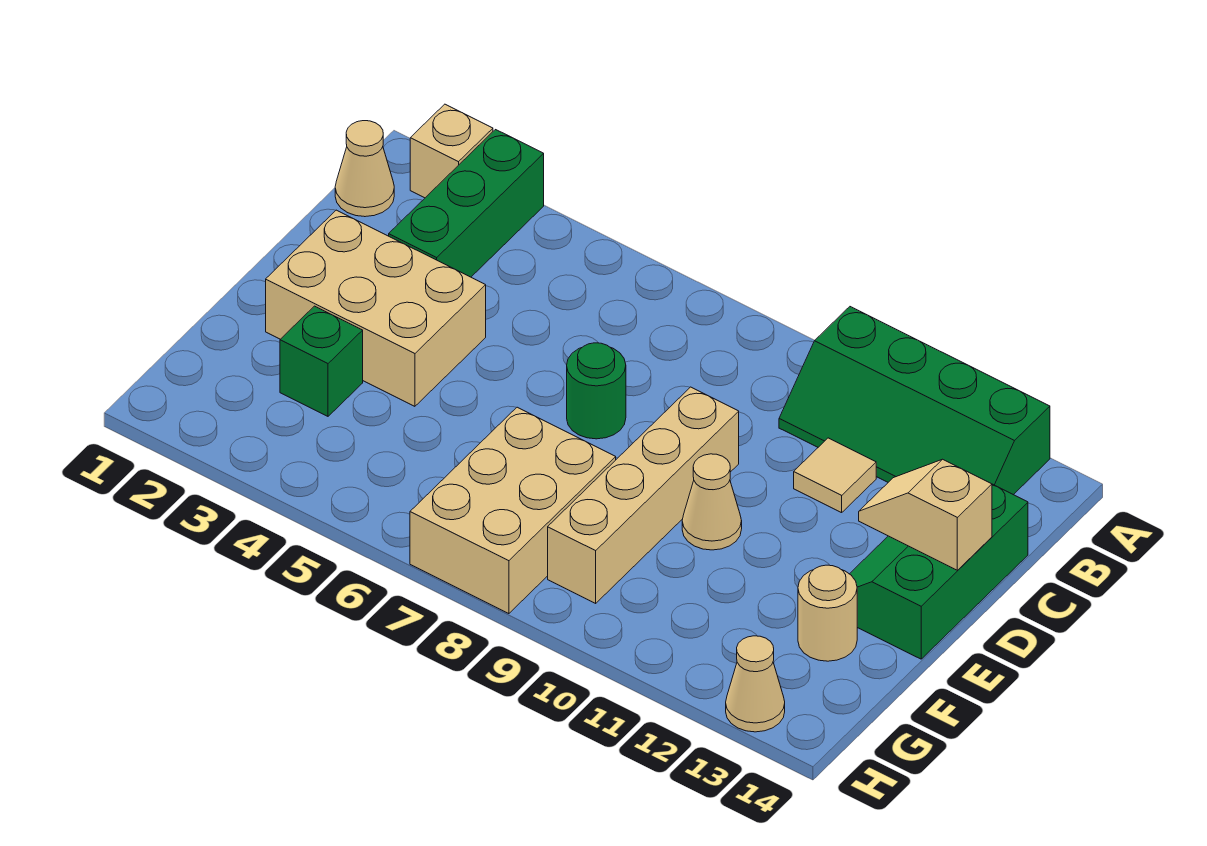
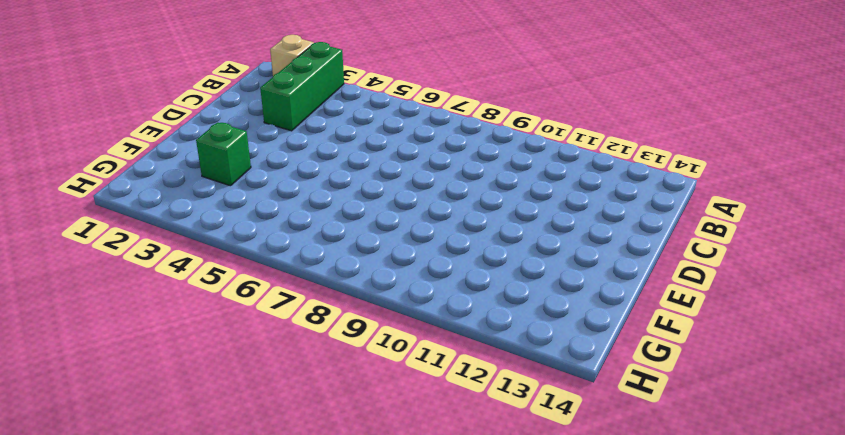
none -> green slope A10:B13 level 1 top A
none -> tan cone B1 level 1
none -> tan tile C11 level 1

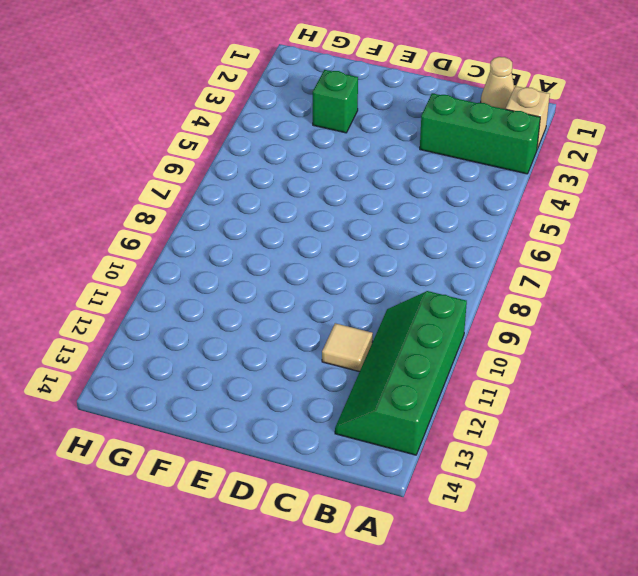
none -> green slope C13:E14 level 1 top 14
none -> tan brick D2:E4 level 1
none -> green round brick D7 level 1

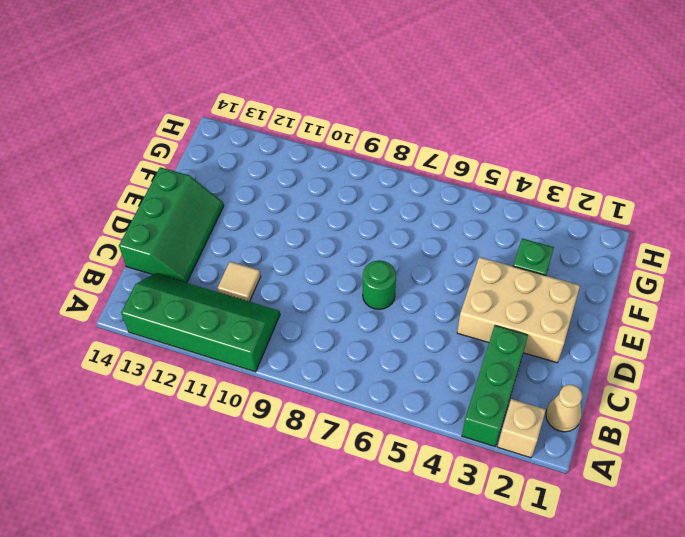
none -> tan brick D9:G9 level 1
none -> tan cone E10 level 1
none -> tan brick F7:H8 level 1

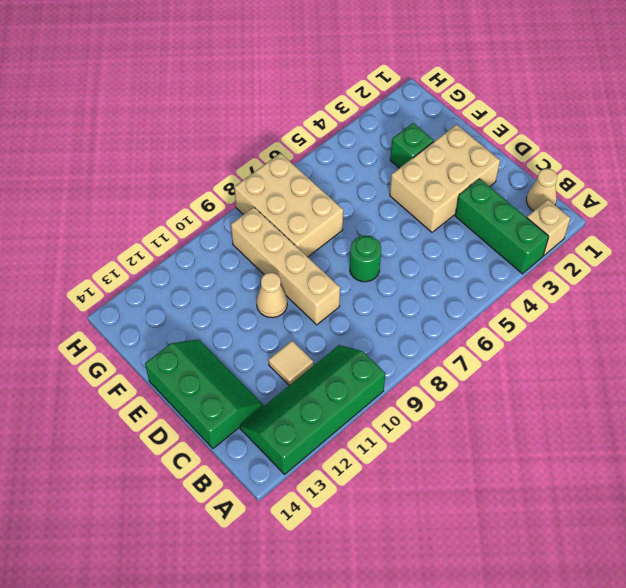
none -> tan round brick F13 level 1
none -> tan cone H13 level 1
none -> tan slope D13:D14 level 2 top 14

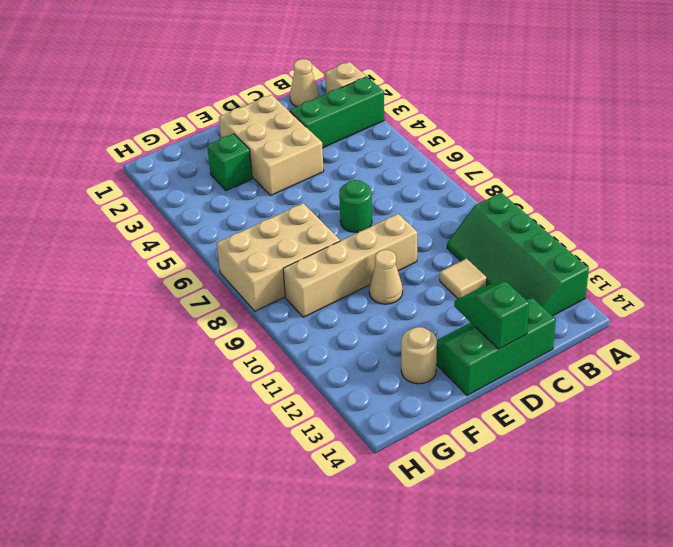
green slope D13:D14 level 2 top 14 -> tan slope D13:D14 level 2 top 14
none -> tan cone H13 level 1

